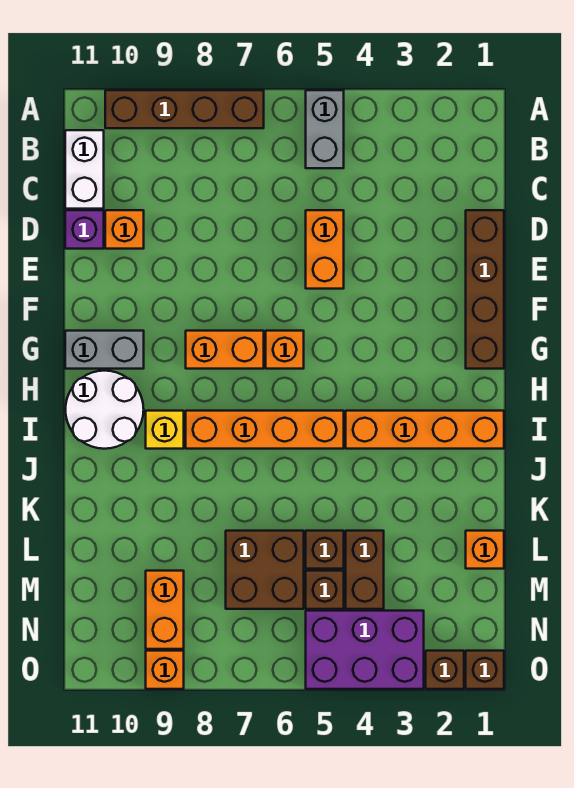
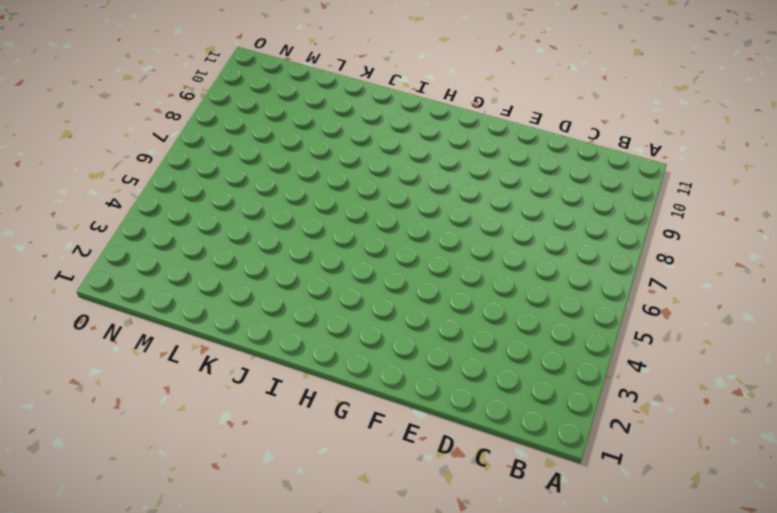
none -> grey brick A5:B5 level 1
none -> brown brick A7:A10 level 1
none -> white brick B11:C11 level 1

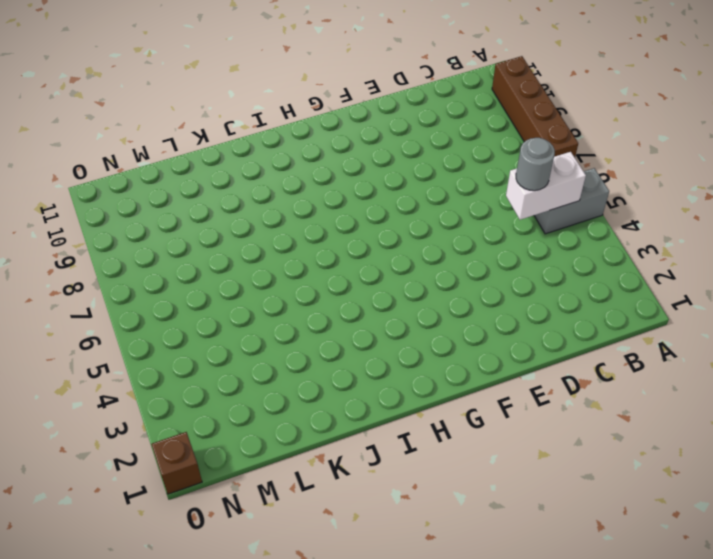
white brick B5:C5 level 2 -> white brick B11:C11 level 1
grey round brick C5 level 3 -> none
none -> brown brick D1:G1 level 1
none -> orange brick D5:E5 level 1
none -> orange brick D10 level 1

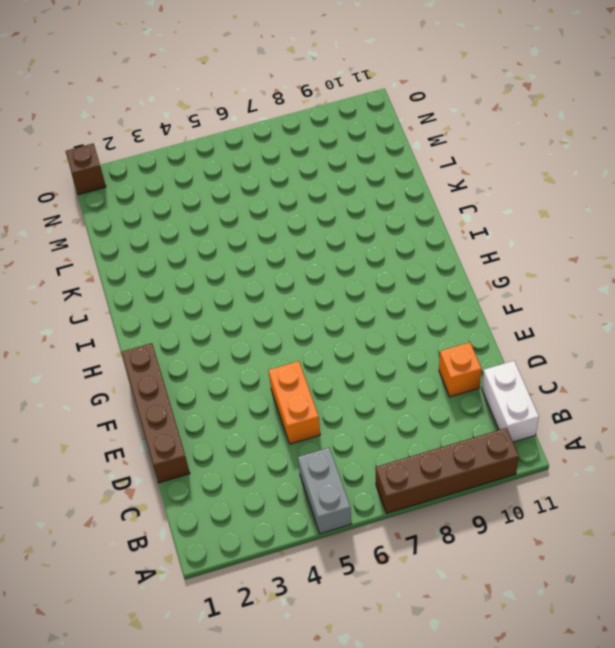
none -> purple brick D11 level 1
none -> orange brick G6 level 1
none -> orange brick G7:G8 level 1

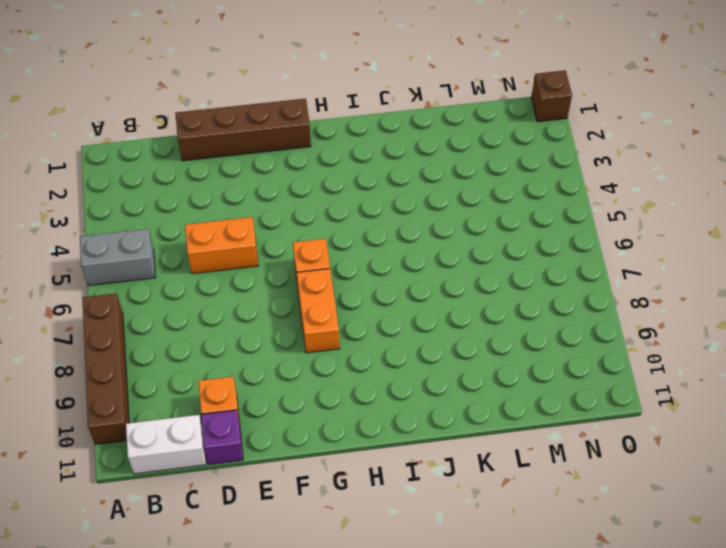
none -> grey brick G10:G11 level 1
none -> white round brick H10:I11 level 1
none -> orange brick I1:I4 level 1

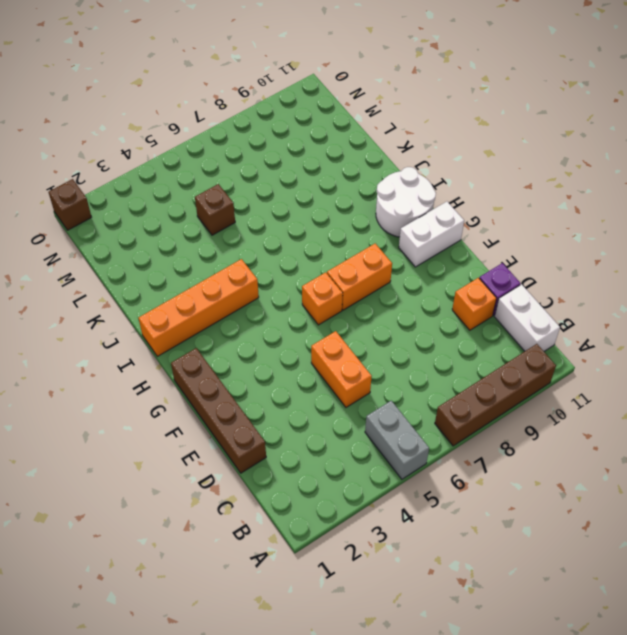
white brick G10:G11 level 1 -> grey brick G10:G11 level 1
none -> orange brick I5:I8 level 1
none -> yellow brick I9 level 1
none -> orange brick L1 level 1

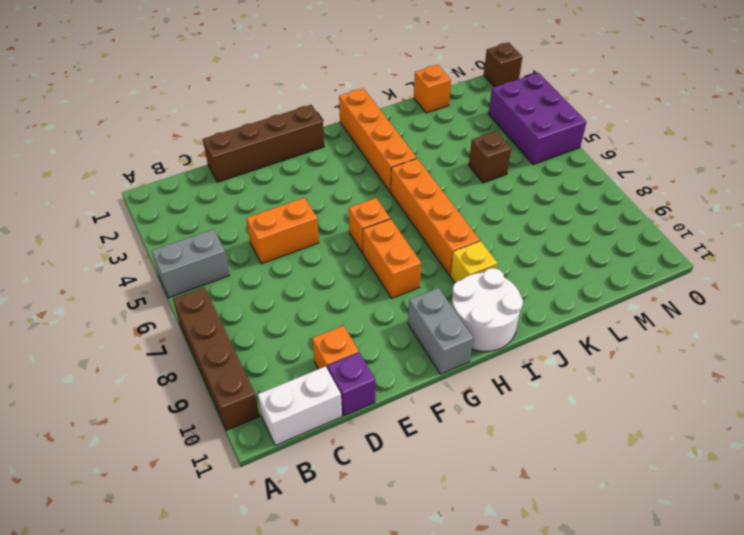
none -> brown brick L4:M4 level 1
none -> brown brick L6:M7 level 1
none -> brown brick M5 level 1

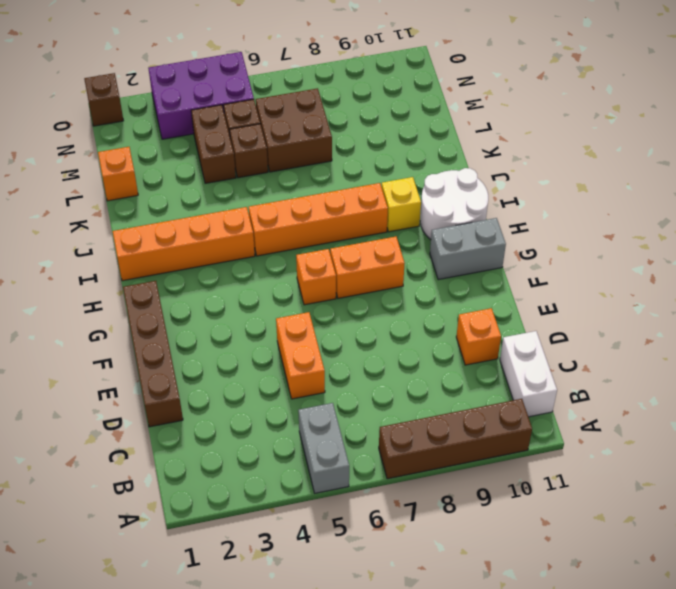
none -> purple brick D11 level 1
none -> orange brick M9:N9 level 1
none -> brown brick O2 level 1

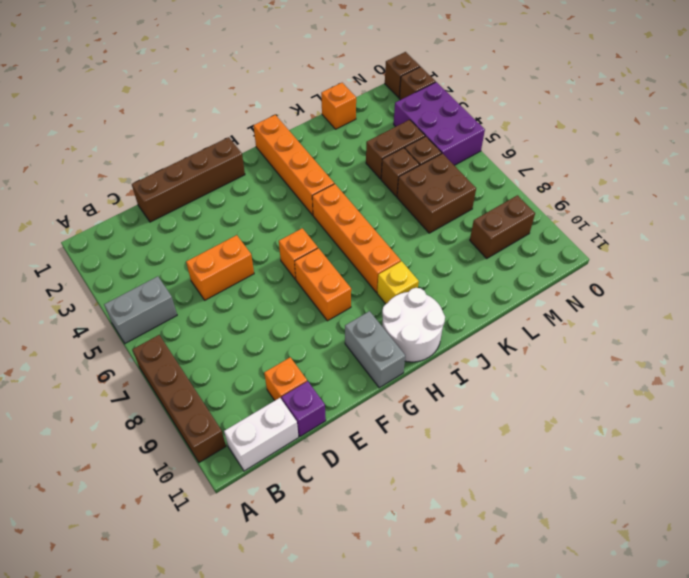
brown brick M9:N9 level 1 -> orange brick M9:N9 level 1
none -> orange brick O9 level 1

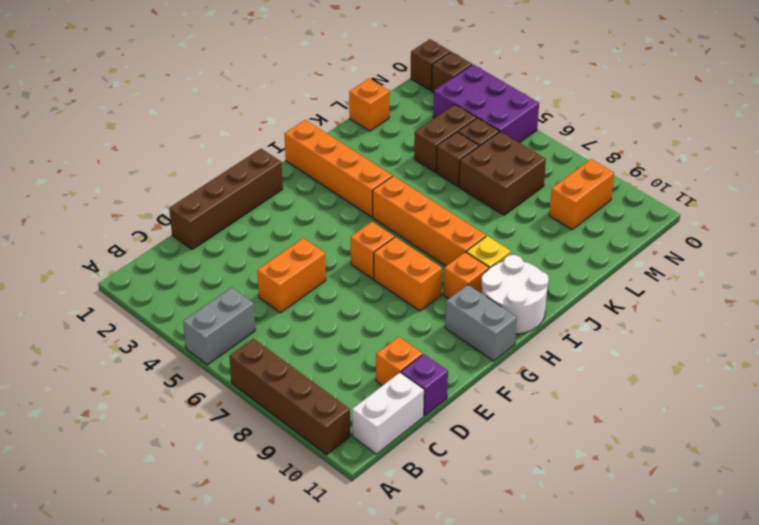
orange brick H9 level 1 -> orange brick O9 level 1

